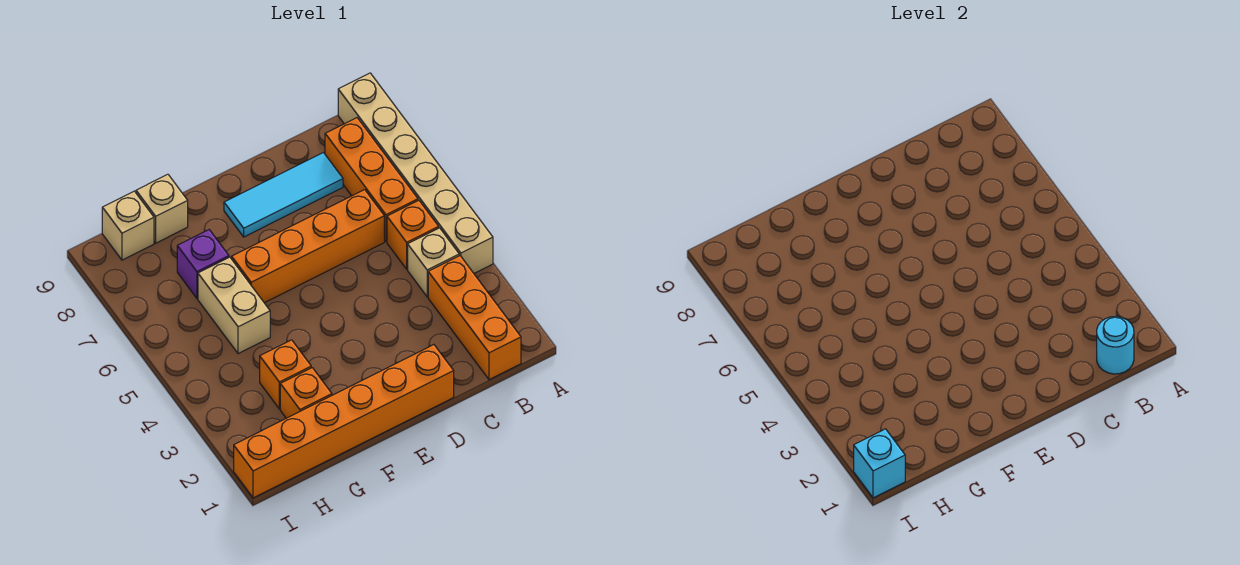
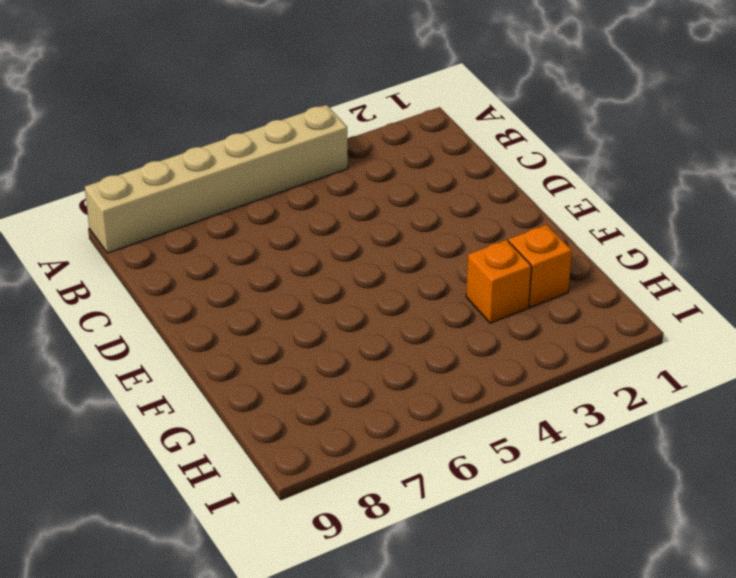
none -> orange brick B1:B3 level 1
none -> tan brick B4 level 1
none -> orange brick B5 level 1

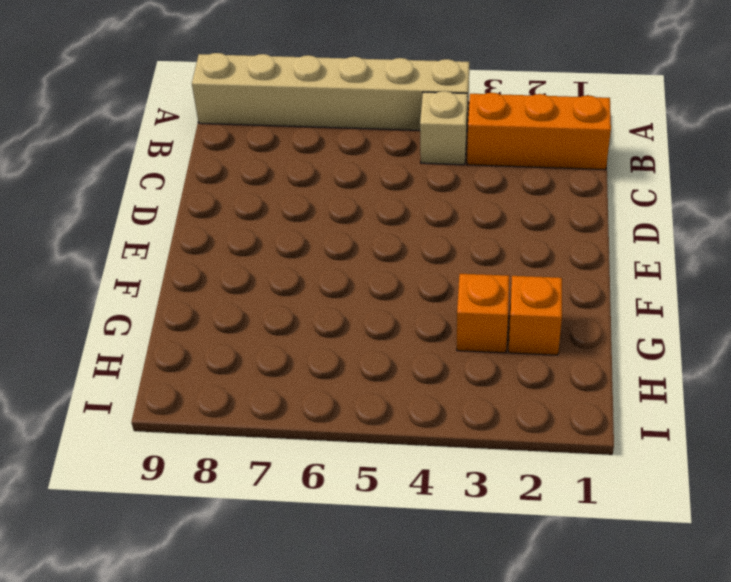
none -> orange brick B5 level 1
none -> orange brick B6:B8 level 1
none -> orange brick C6:F6 level 1

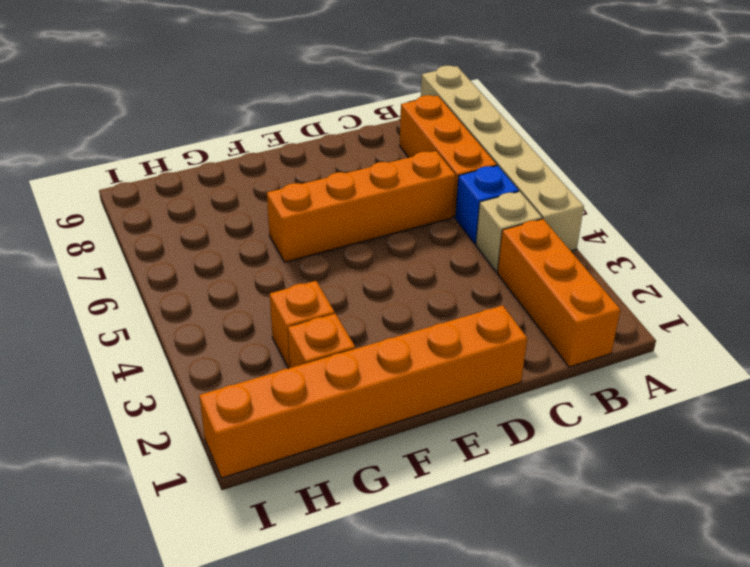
blue brick B5 level 1 -> orange brick B5 level 1
none -> cyan tile C8:E8 level 1
none -> tan brick G5:G6 level 1
none -> purple brick G7 level 1

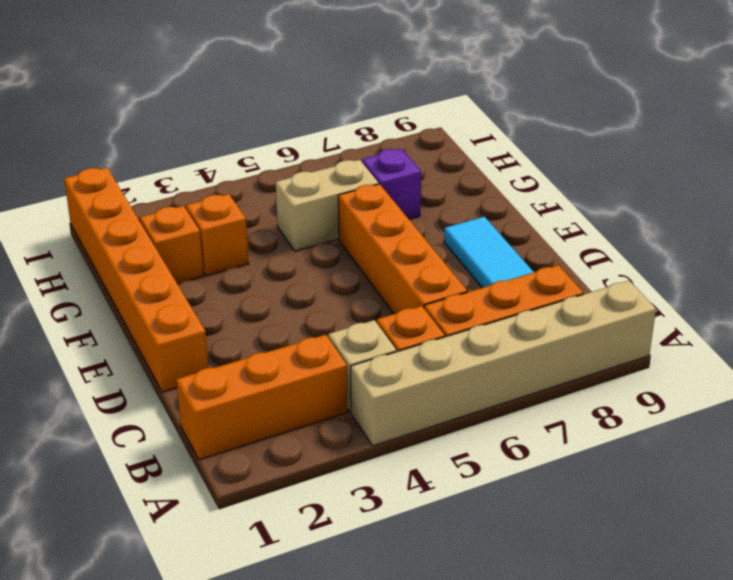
none -> tan brick G9 level 1
none -> tan brick H9 level 1
none -> cyan round brick B1 level 2

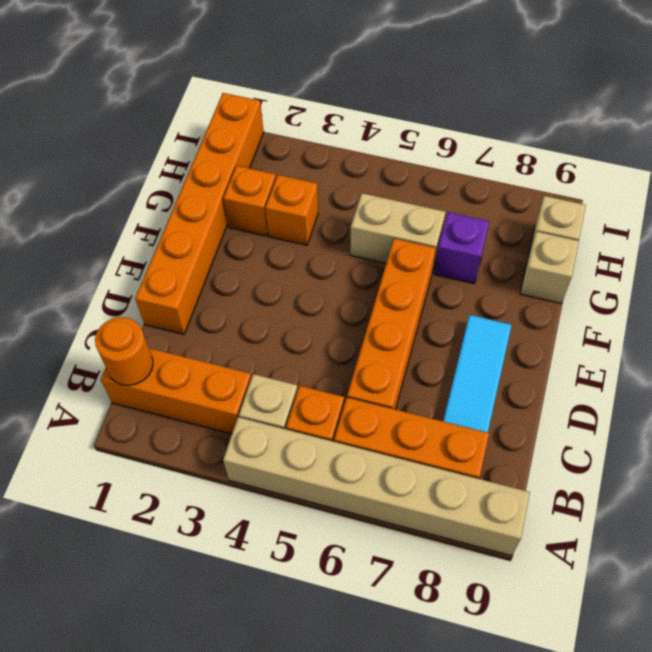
orange round brick B1 level 2 -> cyan round brick B1 level 2
none -> cyan brick I1 level 2

